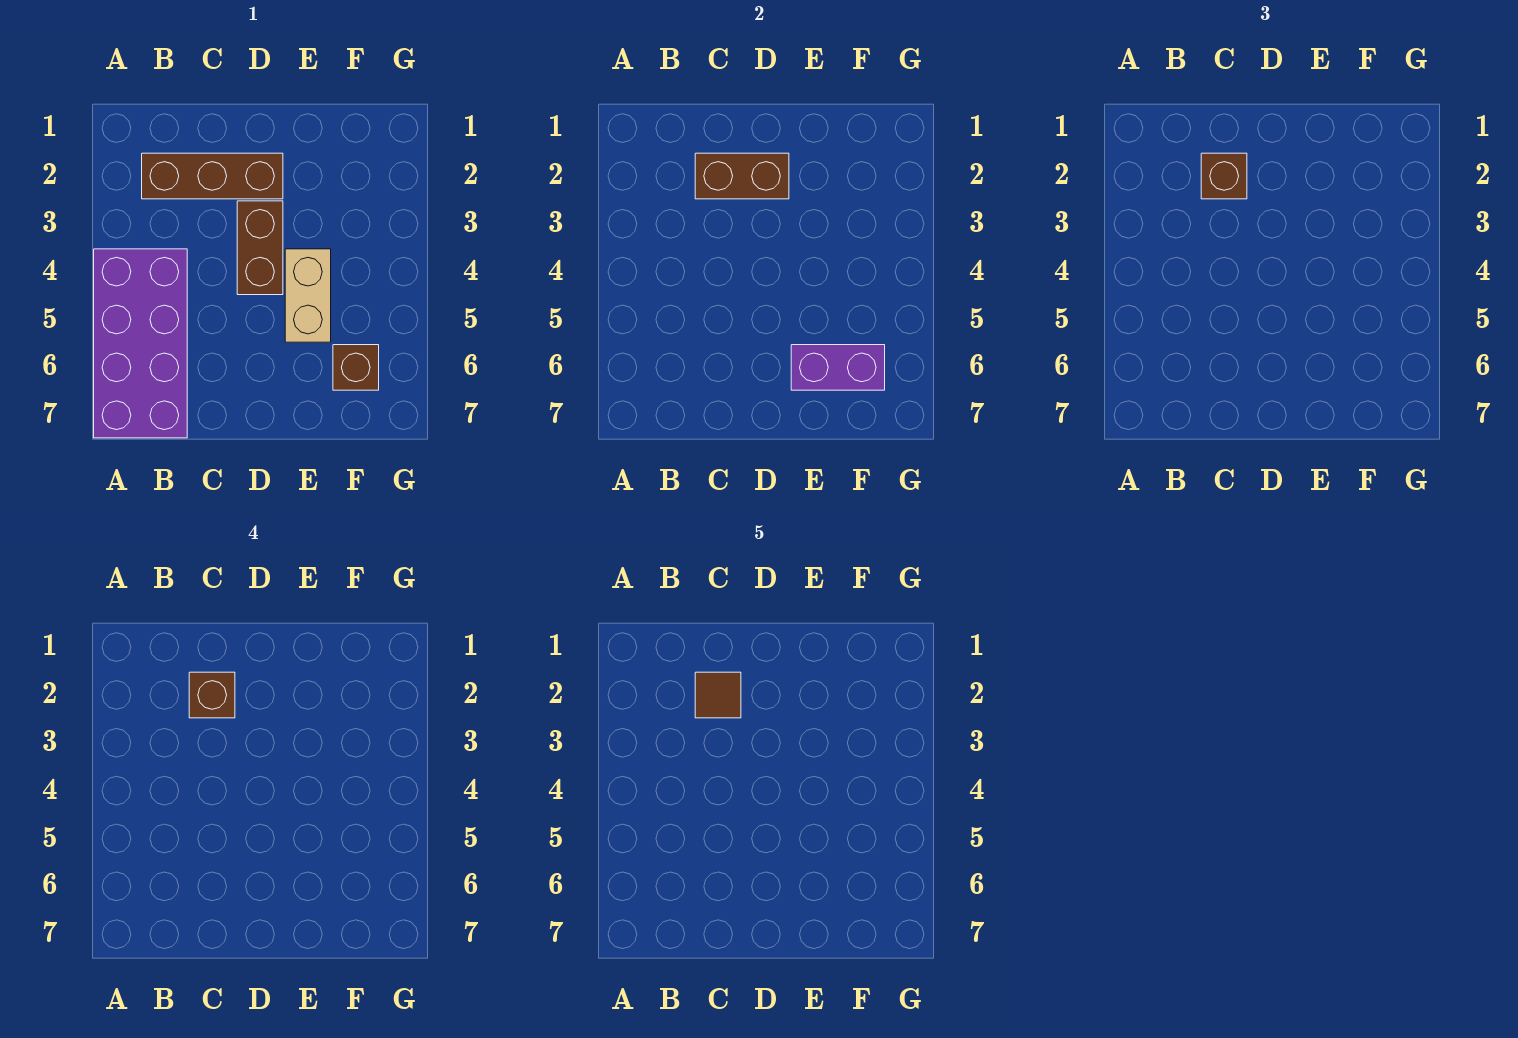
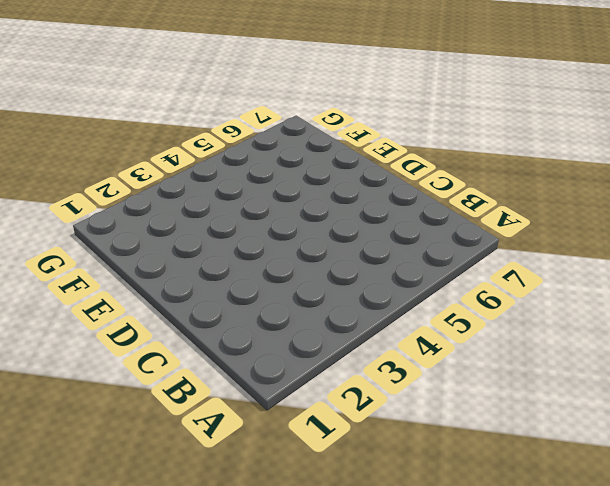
none -> purple brick A4:B7 level 1
none -> brown brick B2:D2 level 1

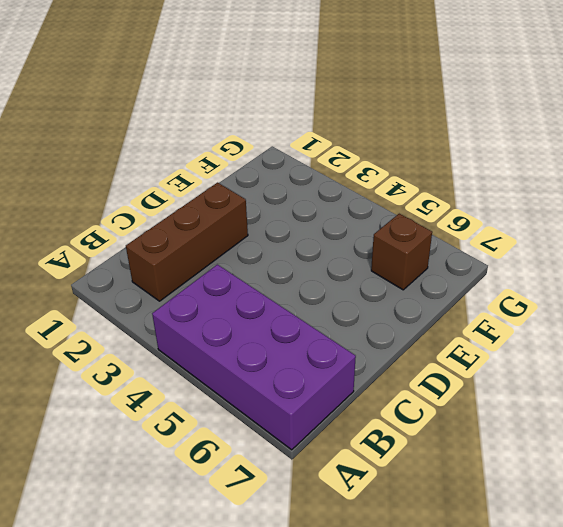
none -> brown brick D3:D4 level 1
none -> tan brick E4:E5 level 1

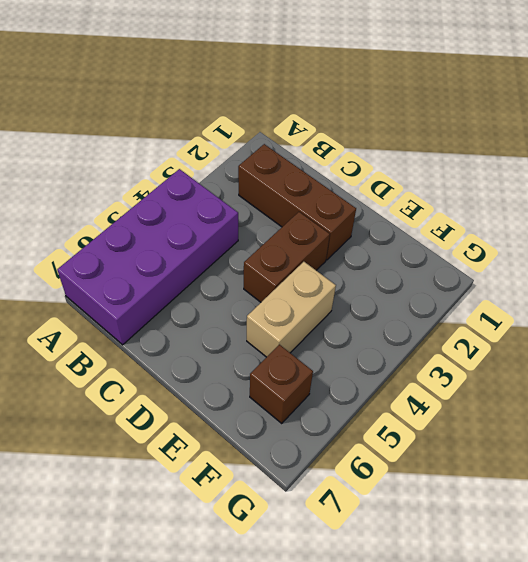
none -> brown brick C2:D2 level 2
none -> purple brick E6:F6 level 2

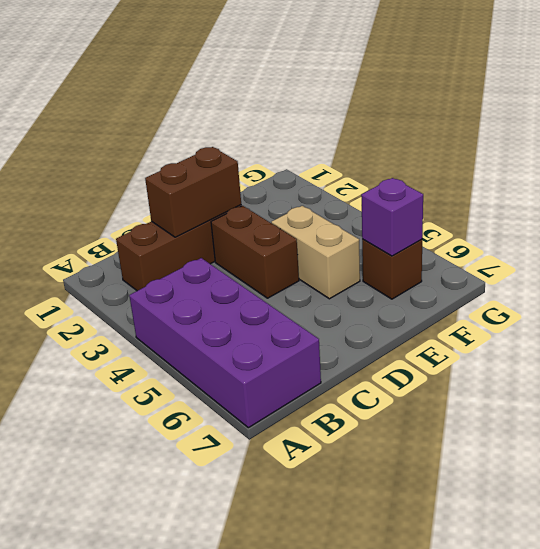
purple brick F6 level 2 -> purple brick E6:F6 level 2
none -> brown brick C2 level 3
none -> brown brick C2 level 4

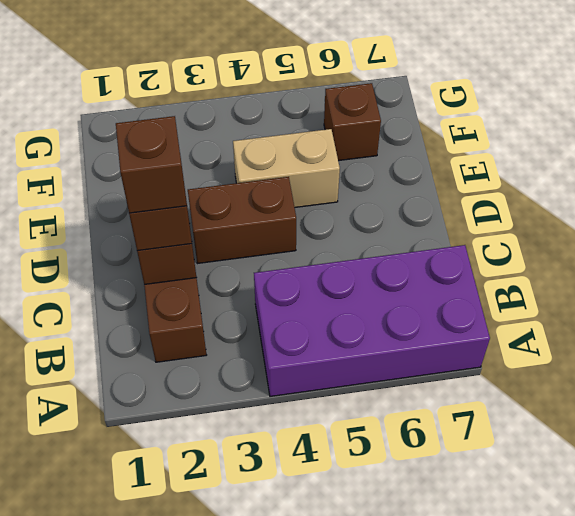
none -> purple brick E6:F6 level 2
none -> brown tile C2 level 5

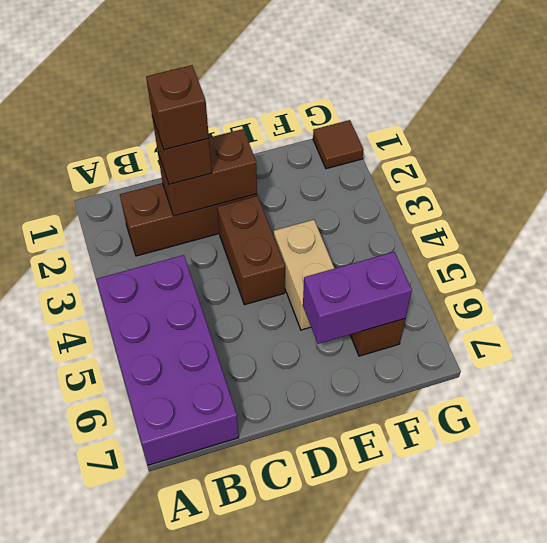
brown tile G1 level 1 -> brown tile C2 level 5

